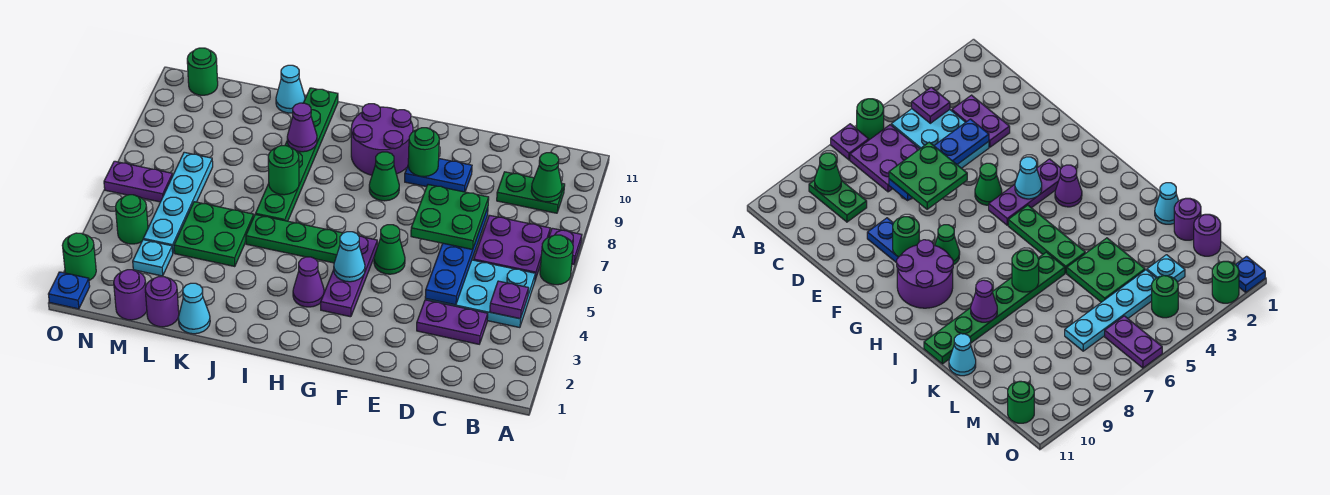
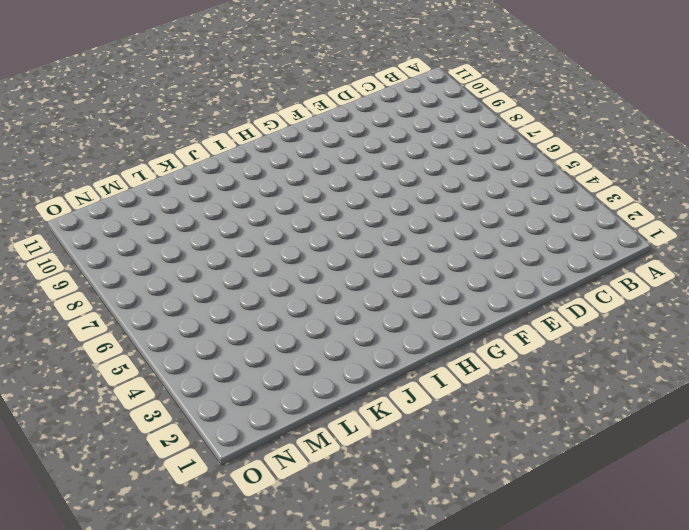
none -> green round brick A6 level 1
none -> purple plate A7 level 1
none -> cyan plate B4:D5 level 1
none -> purple plate B6:C7 level 1

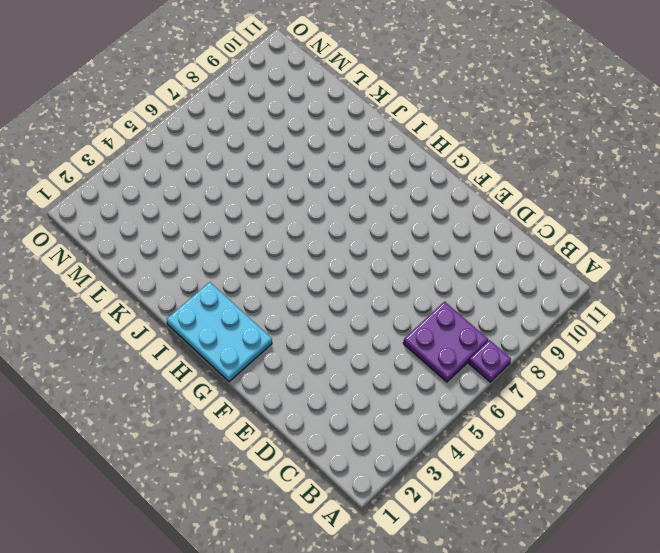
cyan plate G1:I2 level 1 -> cyan plate B4:D5 level 1
none -> green round brick A6 level 1
none -> green plate B9:C9 level 1
none -> purple plate C3:D3 level 1
none -> blue plate E9:F9 level 1

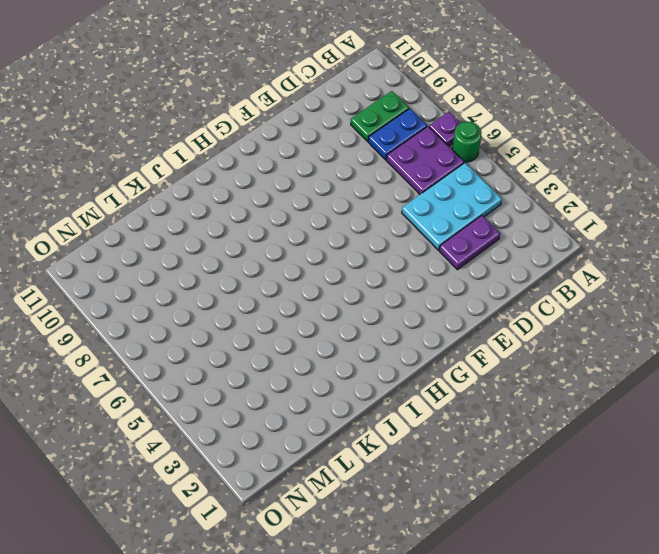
blue plate B8:C8 level 1 -> blue plate E9:F9 level 1
none -> green cone F5 level 1
none -> purple plate G3:G5 level 1
none -> green cone G8 level 1
none -> purple round brick G9:H10 level 1

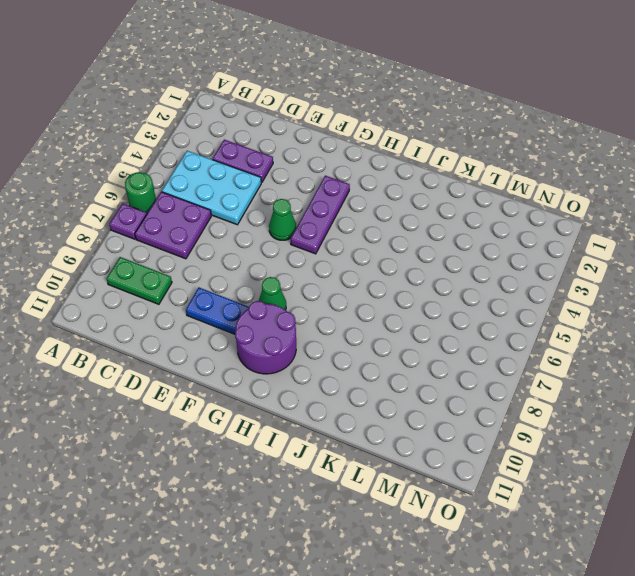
none -> purple cone H3 level 1
none -> green plate H5:J5 level 1
none -> green plate J6:J11 level 1
none -> cyan cone K1 level 1

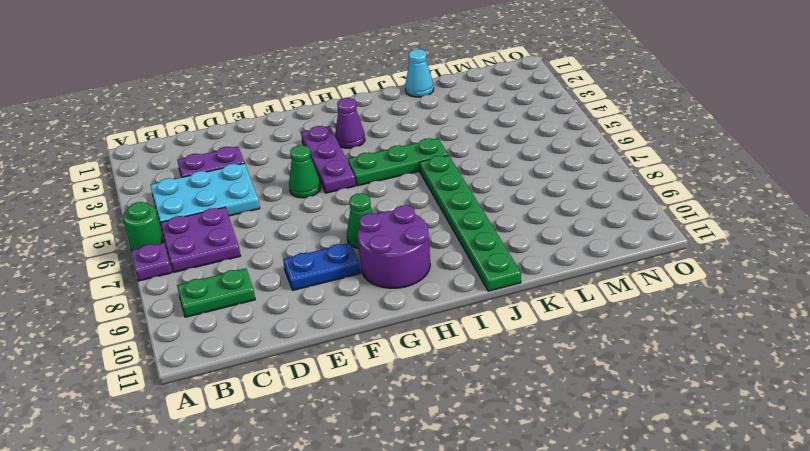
none -> green plate K4:L5 level 1
none -> cyan cone K11 level 1
none -> purple round brick L1 level 1
none -> purple round brick M1 level 1

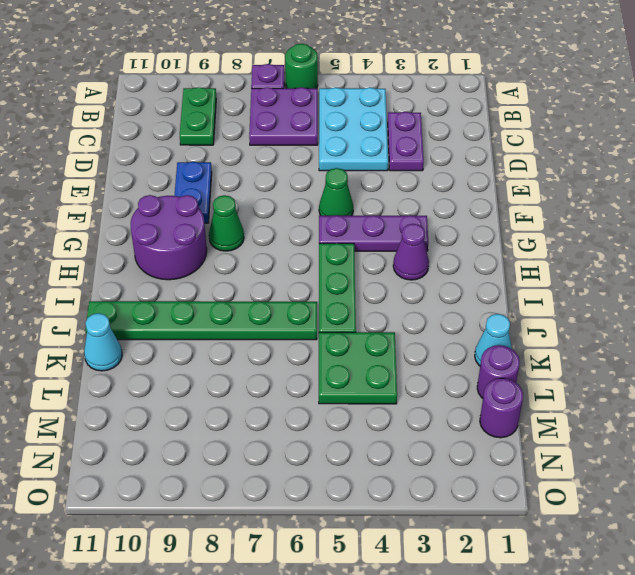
none -> cyan plate M3 level 1
none -> cyan plate M4:M7 level 1
none -> green round brick N4 level 1
none -> purple plate N6:O6 level 1

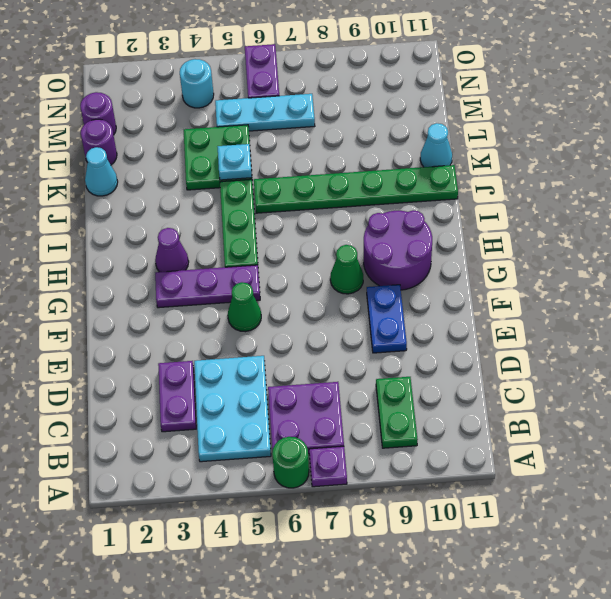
cyan plate K5 level 2 -> cyan plate M3 level 1
cyan plate M5:M7 level 1 -> cyan plate M4:M7 level 1
cyan round brick N4 level 1 -> green round brick N4 level 1
none -> green round brick N11 level 1
none -> blue plate O1 level 1
none -> green round brick O2 level 1
none -> purple plate B4 level 2

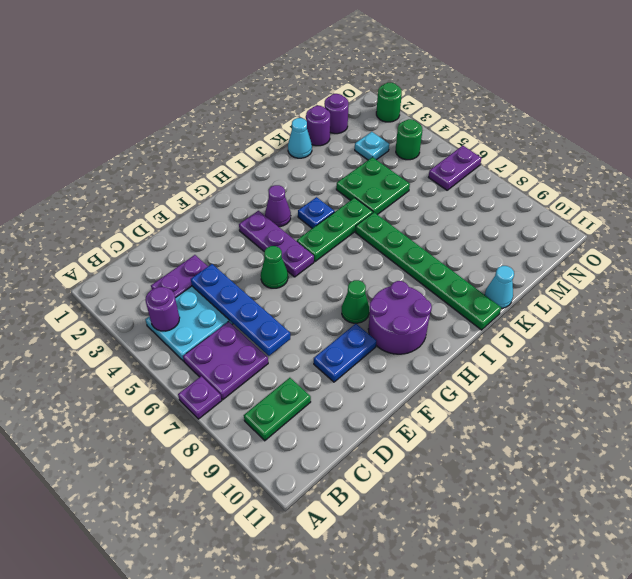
purple round brick B4 level 2 -> purple plate B4 level 2
blue plate I4 level 1 -> blue plate O1 level 1
none -> green round brick A6 level 1
none -> cyan plate M4:M7 level 1
none -> green round brick N11 level 1
none -> green cone B9 level 2

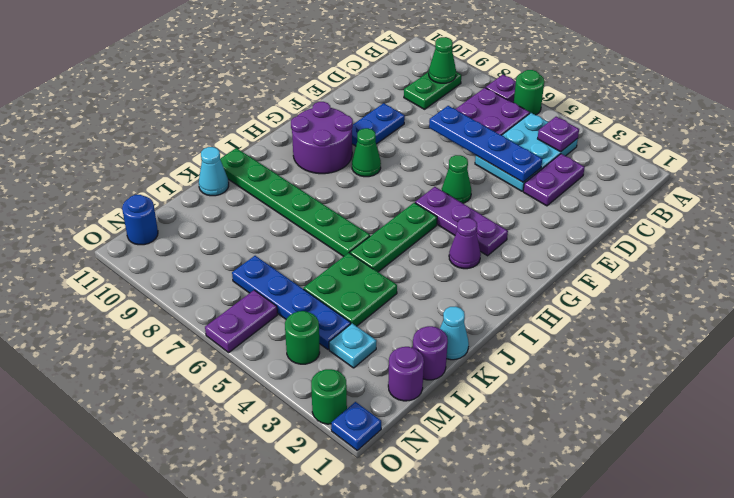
blue plate M4:M7 level 1 -> cyan plate M4:M7 level 1
blue round brick N11 level 1 -> green round brick N11 level 1
none -> green round brick F9 level 2
none -> cyan cone G4 level 2
none -> green round brick J7 level 2
none -> purple cone J9 level 2

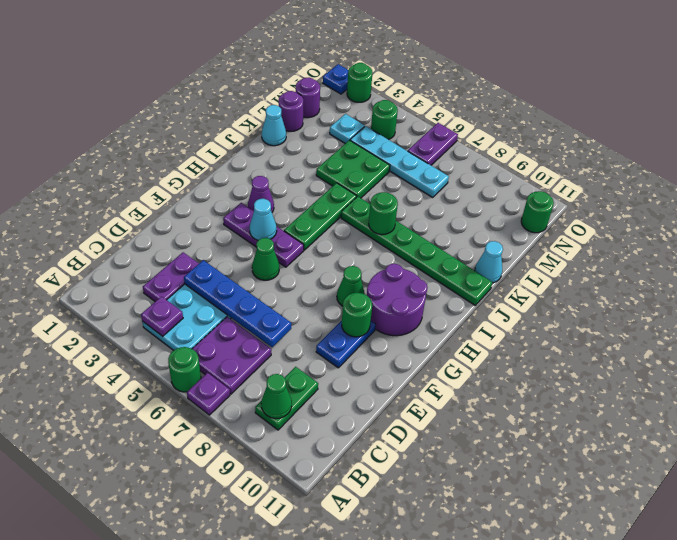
none -> purple cone J9 level 2
none -> green plate D6:E7 level 3

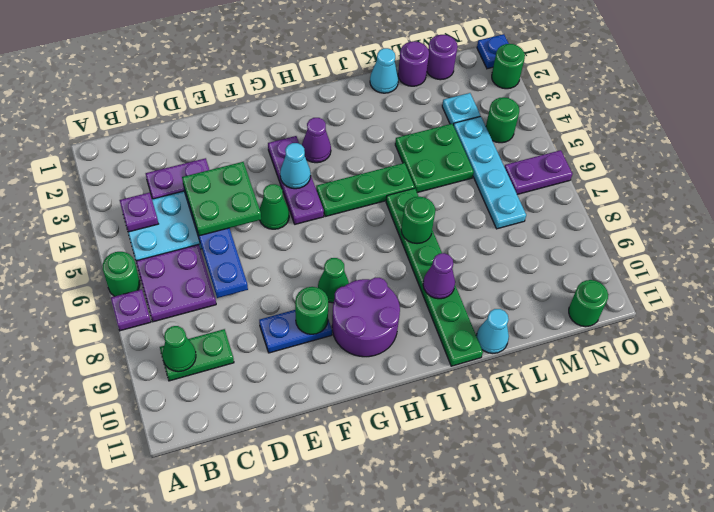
green plate D4:E5 level 3 -> green plate D6:E7 level 3

